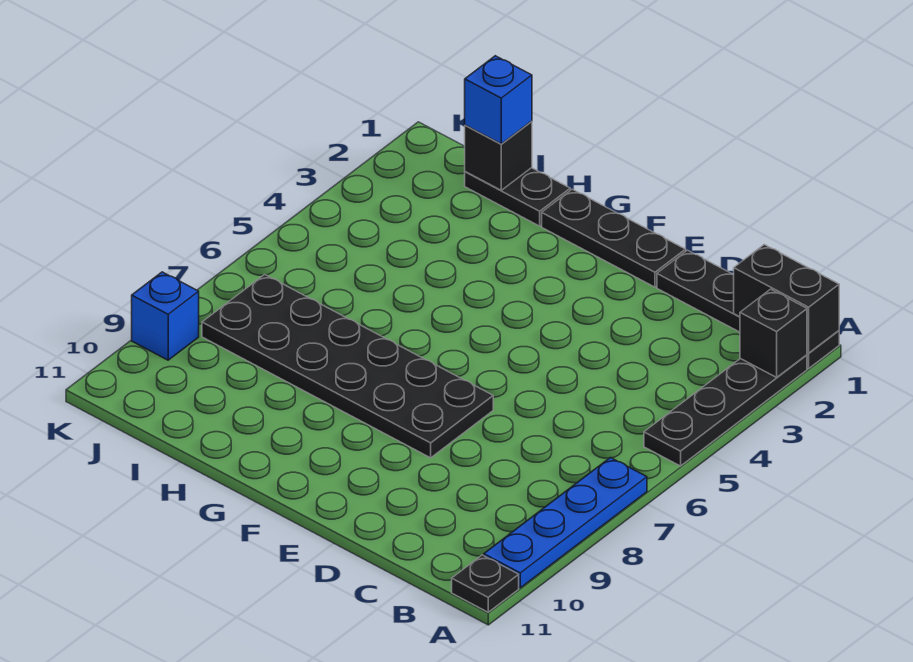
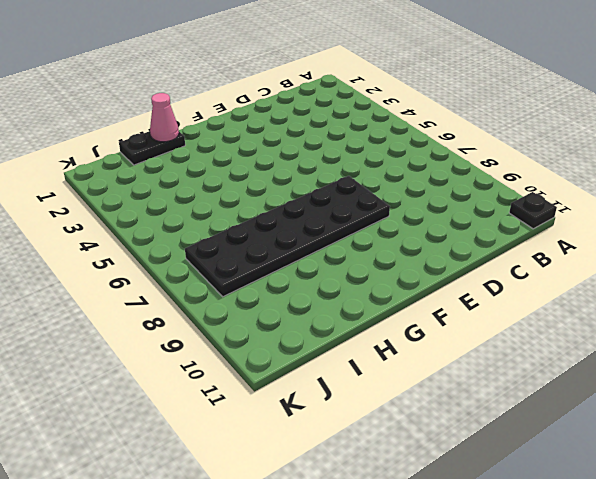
pink cone H1 level 2 -> none
none -> black plate A1:D1 level 1
none -> black plate A2:A5 level 1
none -> blue plate A7:A10 level 1

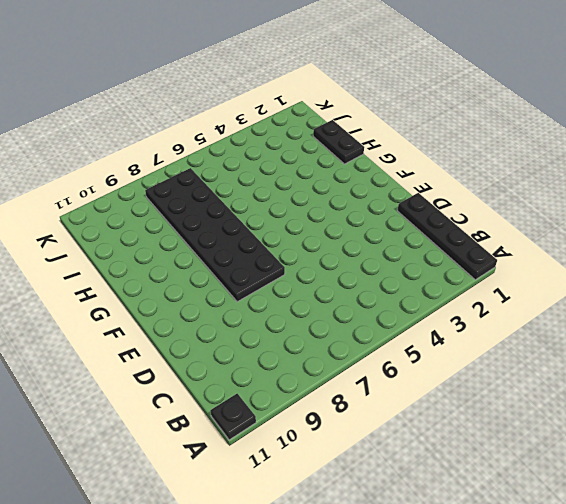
none -> black plate A2:A5 level 1
none -> blue plate A7:A10 level 1
none -> black plate E1:G1 level 1

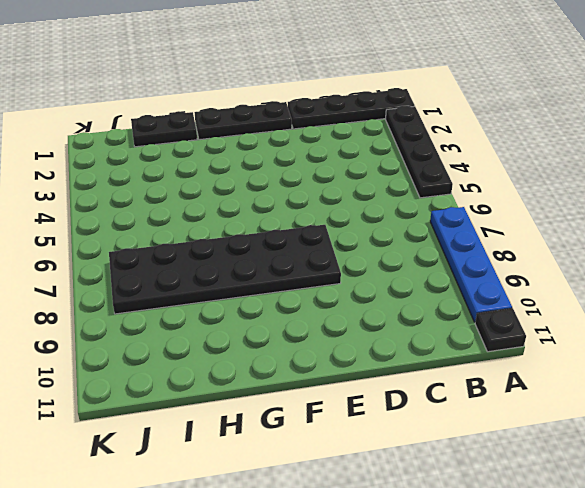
none -> blue brick K9 level 1
none -> black brick A1:B1 level 2
none -> black brick A2 level 2

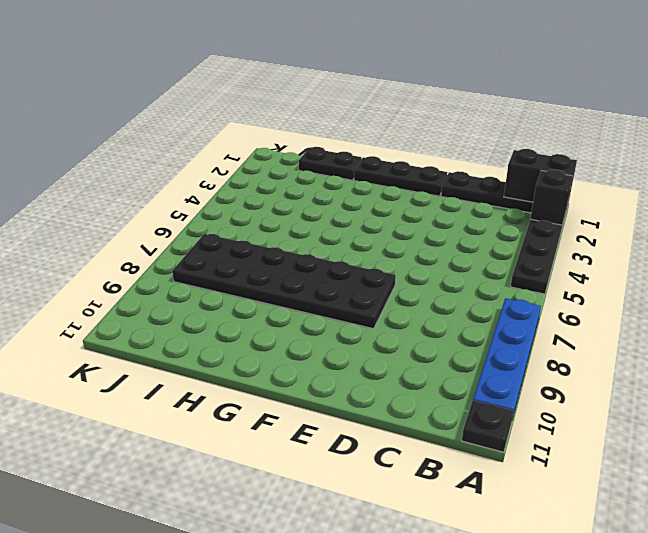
none -> blue brick K9 level 1
none -> black brick I1 level 2
none -> blue brick I1 level 3

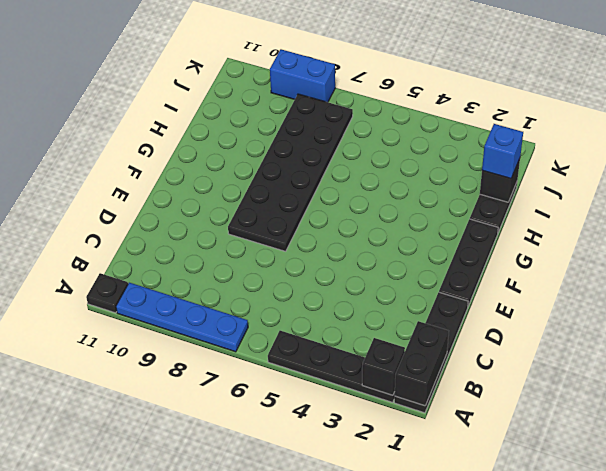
blue brick K8:K9 level 1 -> blue brick K9 level 1

